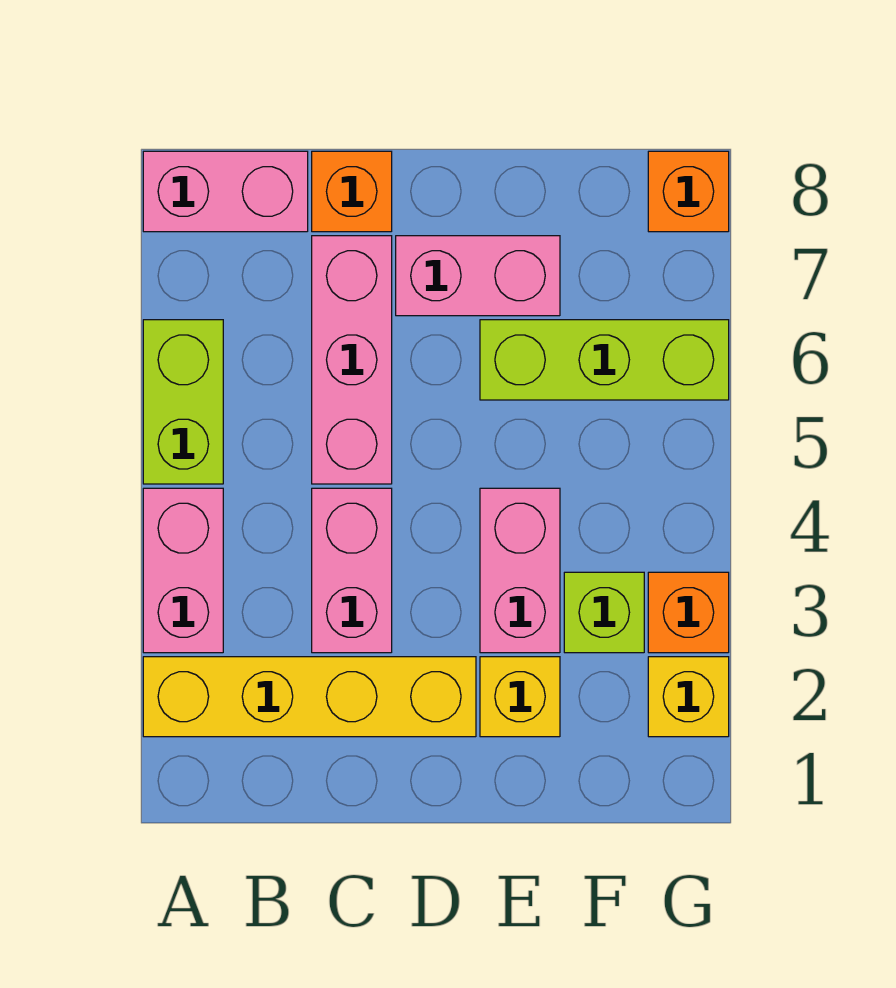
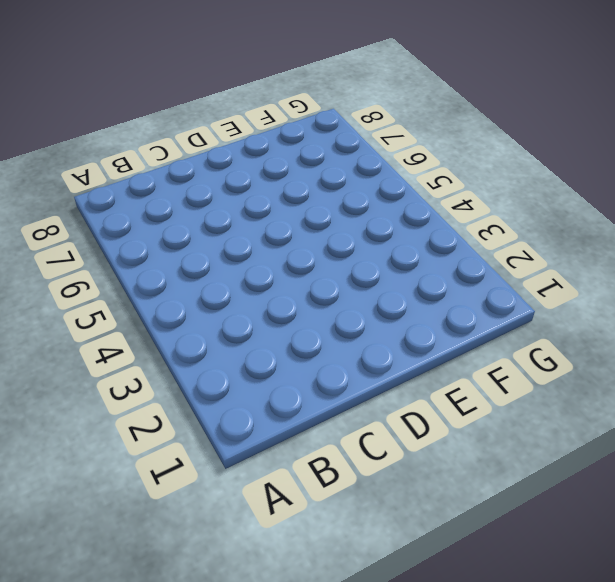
none -> yellow brick A2:D2 level 1
none -> pink brick A3:A4 level 1
none -> lime brick A5:A6 level 1

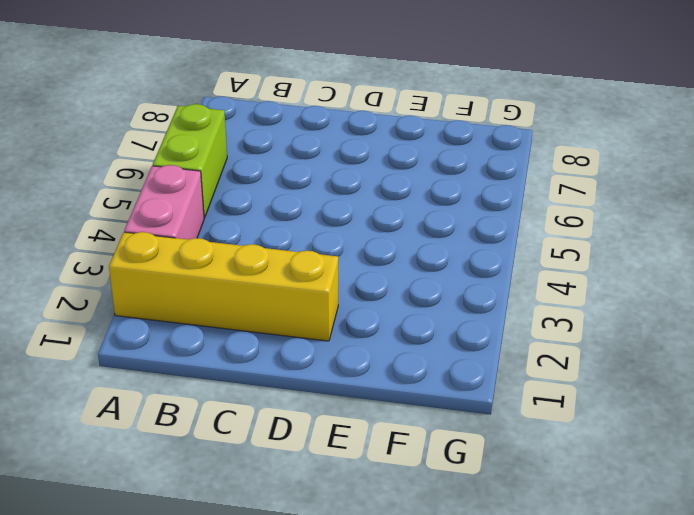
none -> pink brick A8:B8 level 1
none -> pink brick C3:C4 level 1
none -> pink brick C5:C7 level 1

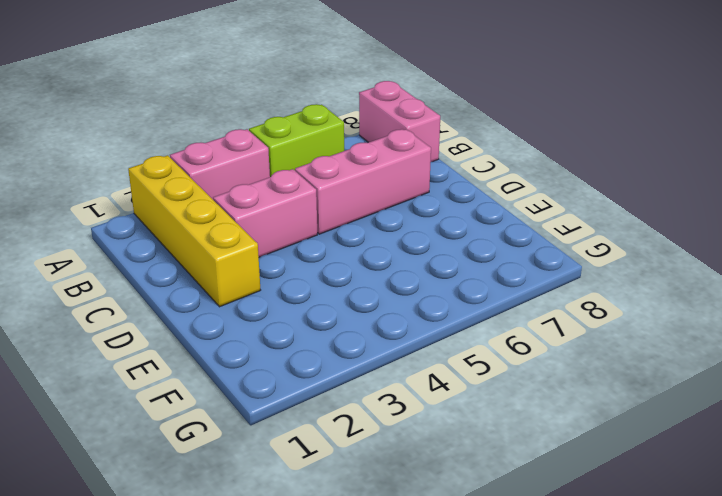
none -> orange brick C8 level 1
none -> pink brick D7:E7 level 1
none -> yellow brick E2 level 1

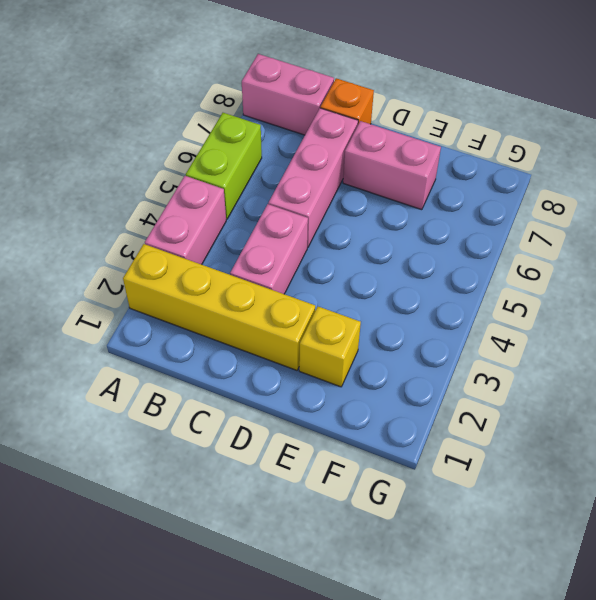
none -> pink brick E3:E4 level 1
none -> lime brick E6:G6 level 1
none -> lime brick F3 level 1

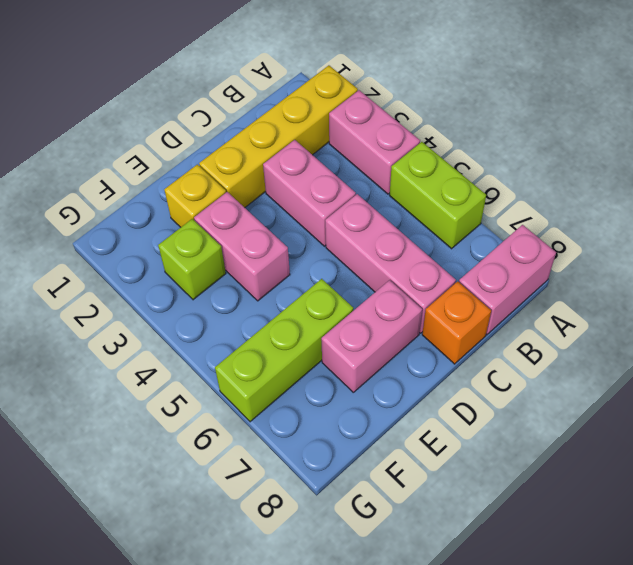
none -> yellow brick G2 level 1
none -> orange brick G3 level 1
none -> orange brick G8 level 1

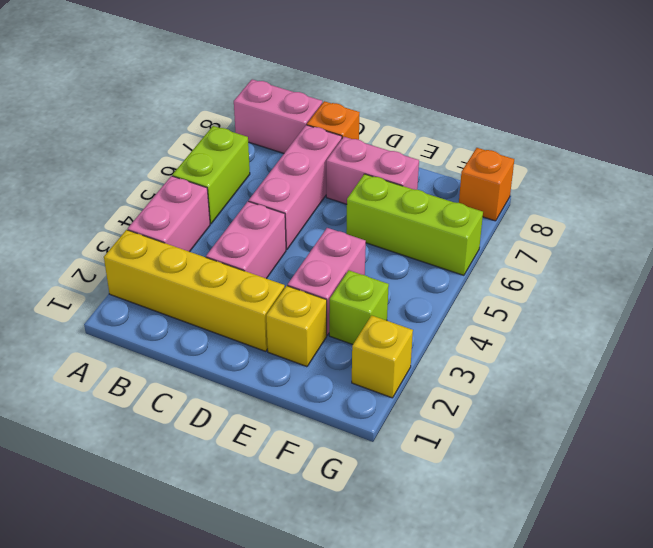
none -> orange brick G3 level 1

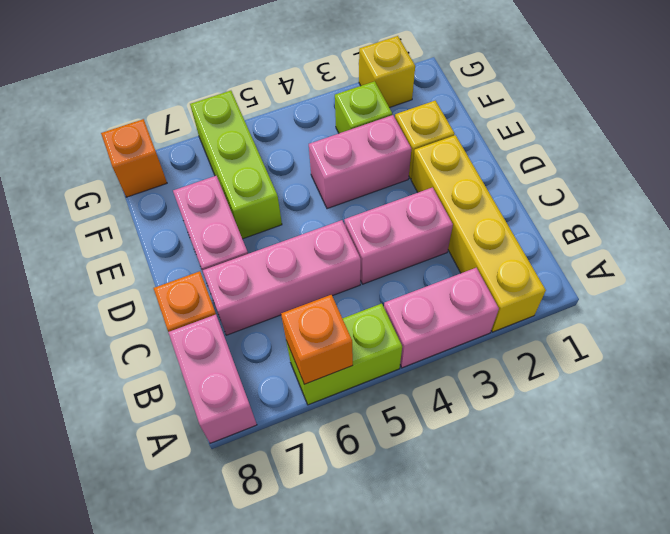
orange brick A6 level 2 -> orange brick G3 level 1

